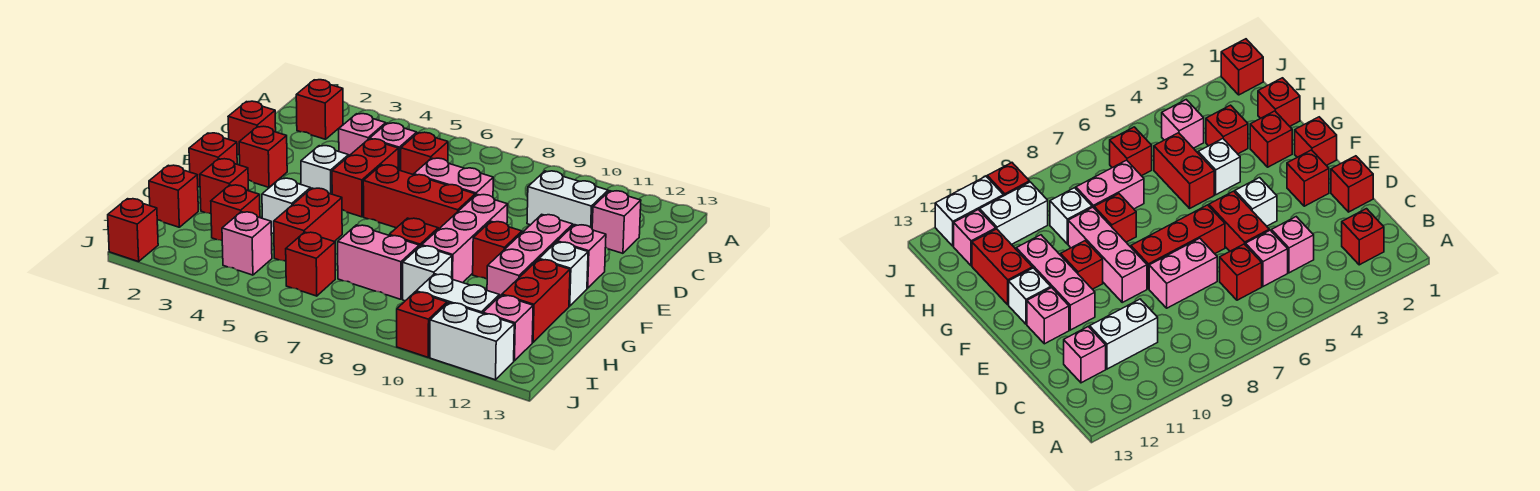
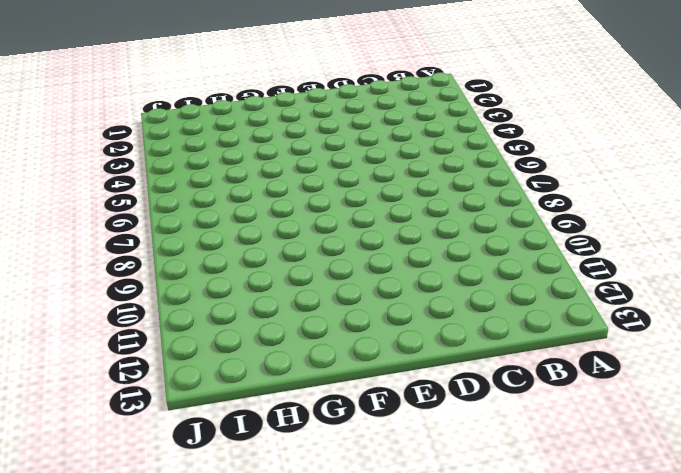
none -> red brick B2 level 1
none -> pink brick C4 level 1
none -> pink brick C5 level 1
none -> red brick C6 level 1

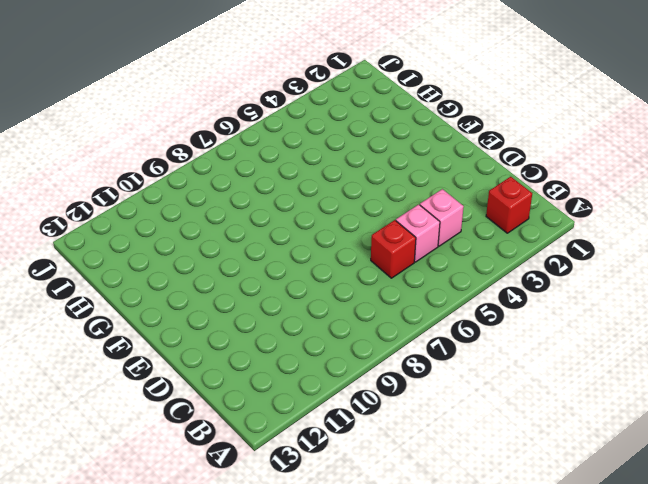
none -> white brick C10:C11 level 1
none -> pink brick C12 level 1
none -> red brick D1 level 1
none -> red brick D5:E5 level 1

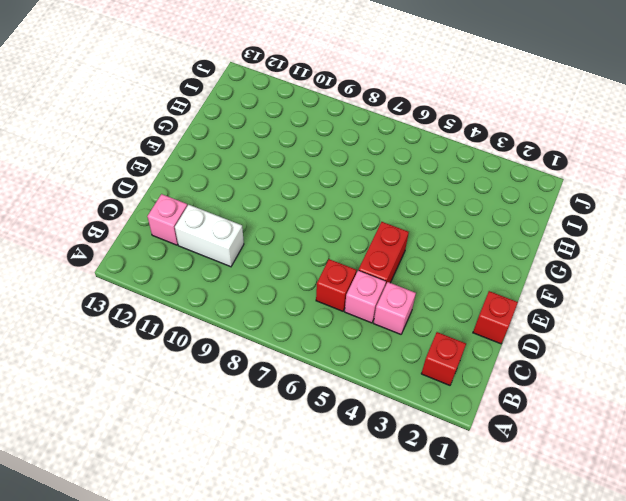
none -> pink brick D7:D8 level 1
none -> red brick E2 level 1
none -> white brick E4 level 1
none -> red brick E6:E8 level 1

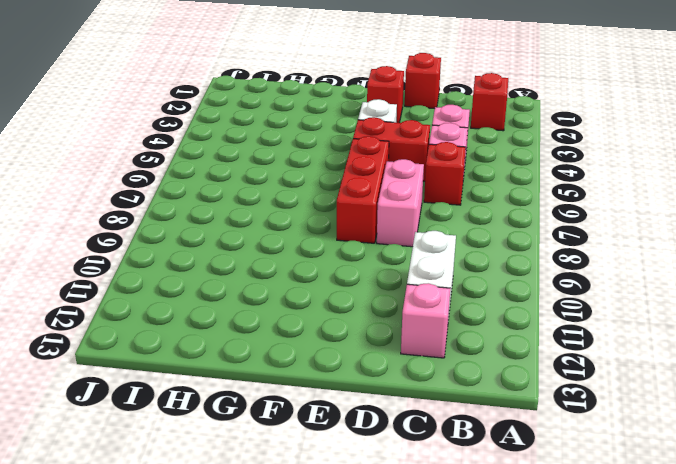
none -> pink brick E9:G9 level 1
none -> pink brick E11:G11 level 1
none -> pink brick E12 level 1
none -> red brick F1 level 1

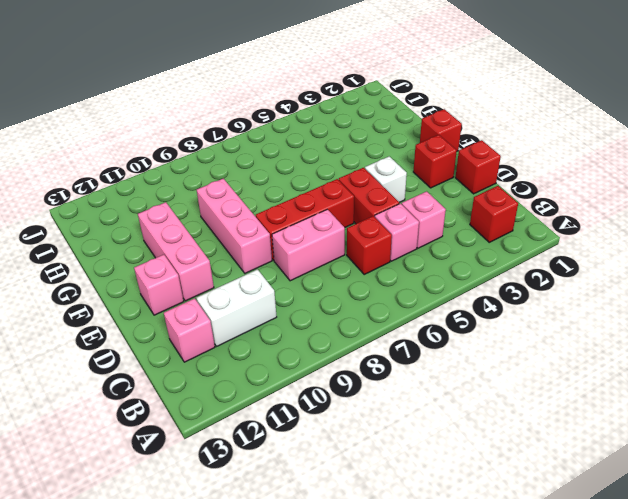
none -> red brick F10 level 1
none -> white brick F12 level 1
none -> red brick G2 level 1
none -> white brick G4 level 1

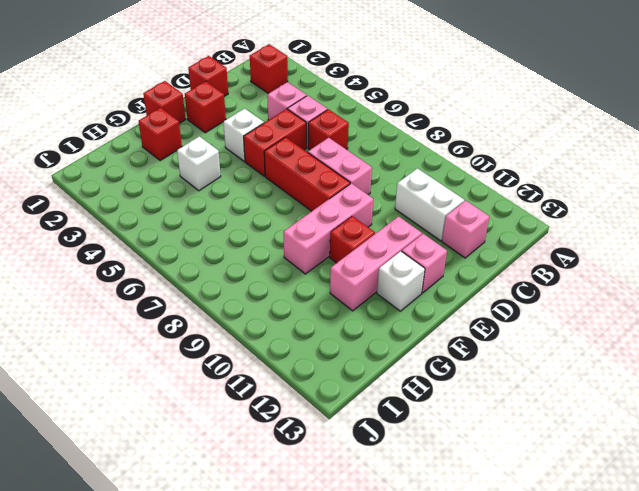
none -> red brick G5:H5 level 1
none -> red brick G8 level 1
none -> red brick G12:H12 level 1
none -> red brick H1 level 1

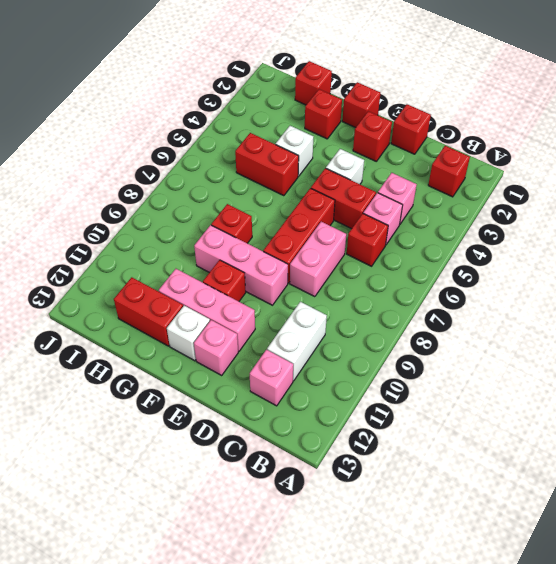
none -> red brick H3 level 1
none -> pink brick H7:H8 level 1
none -> white brick H9 level 1
none -> pink brick I4 level 1

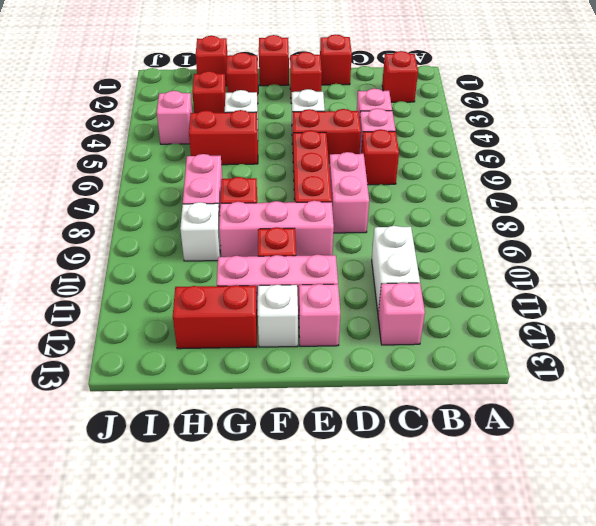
none -> red brick I6 level 1
none -> white brick I10:I11 level 1
none -> pink brick I12 level 1
none -> red brick J1 level 1

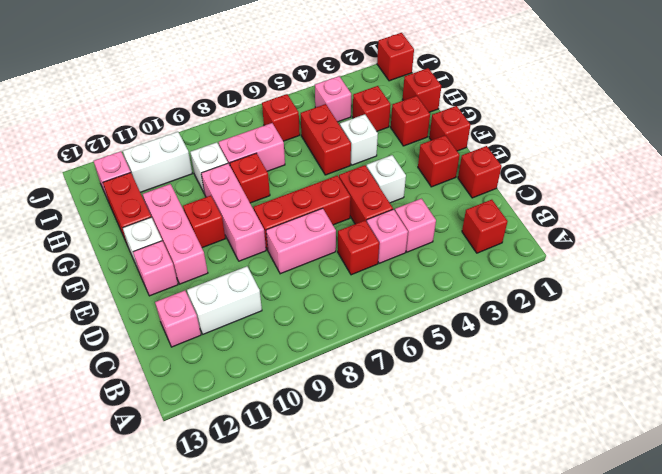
none -> red brick J10 level 1
none -> white brick J11:J12 level 1

